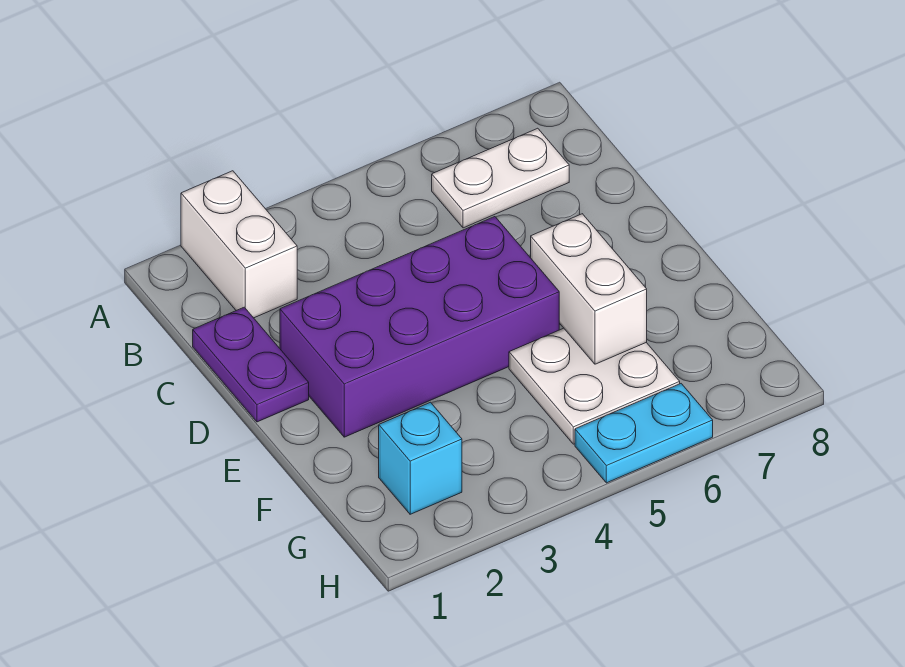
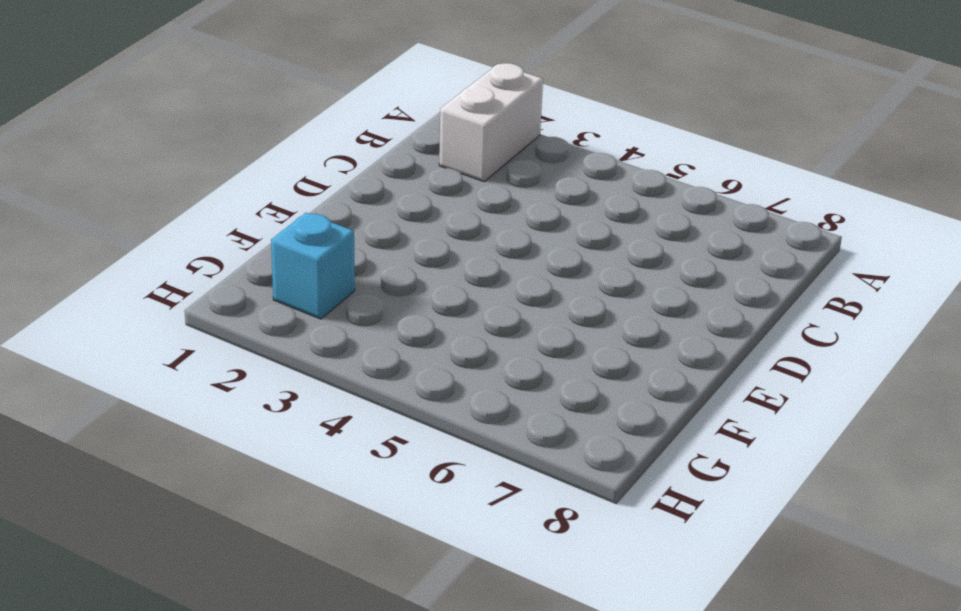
none -> white plate B6:B7 level 1
none -> purple plate C1:D1 level 1

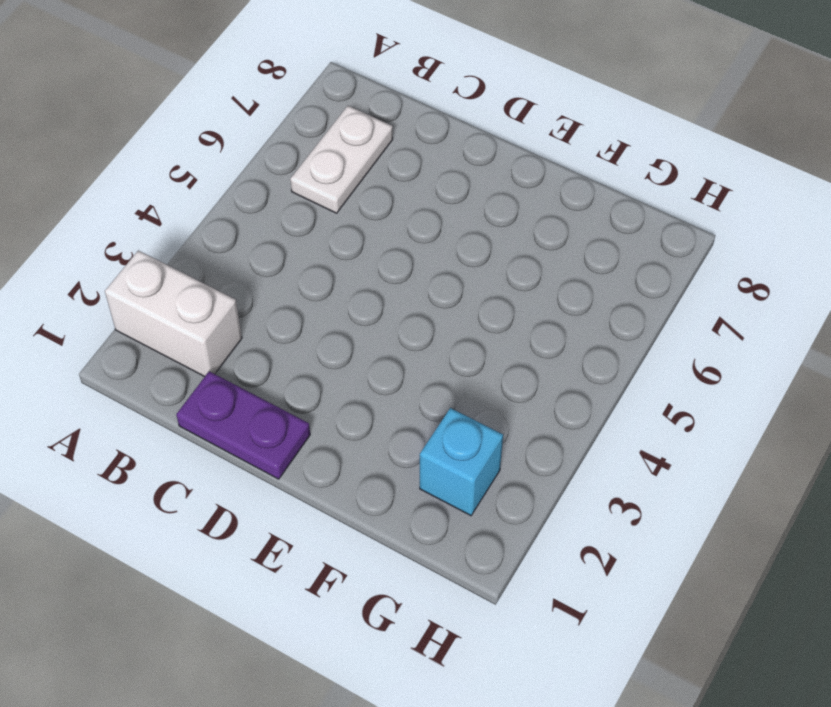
none -> purple brick D2:E5 level 1
none -> white plate F5:G6 level 1

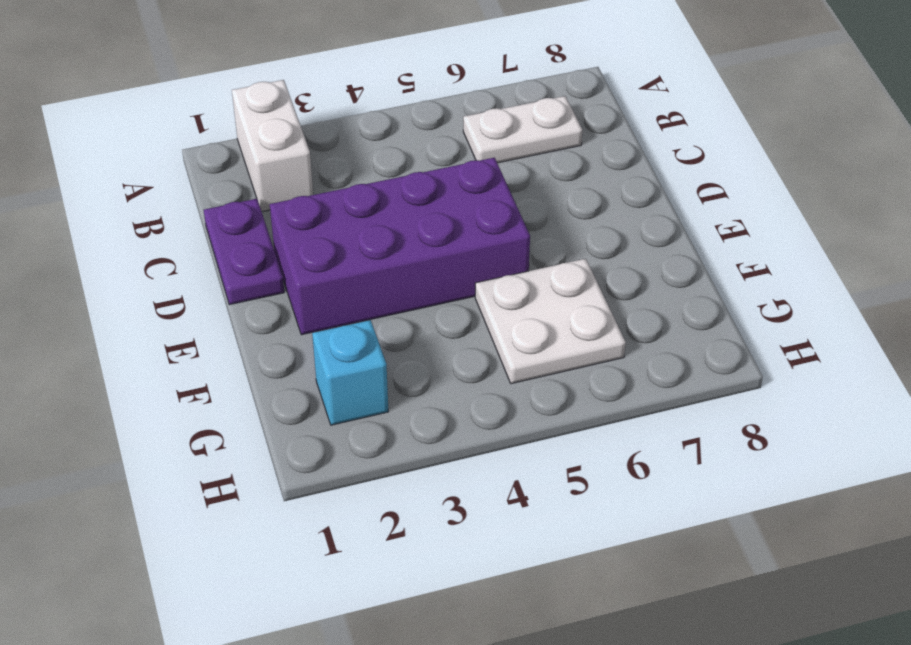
none -> cyan plate H5:H6 level 1
none -> white brick E6:F6 level 2

